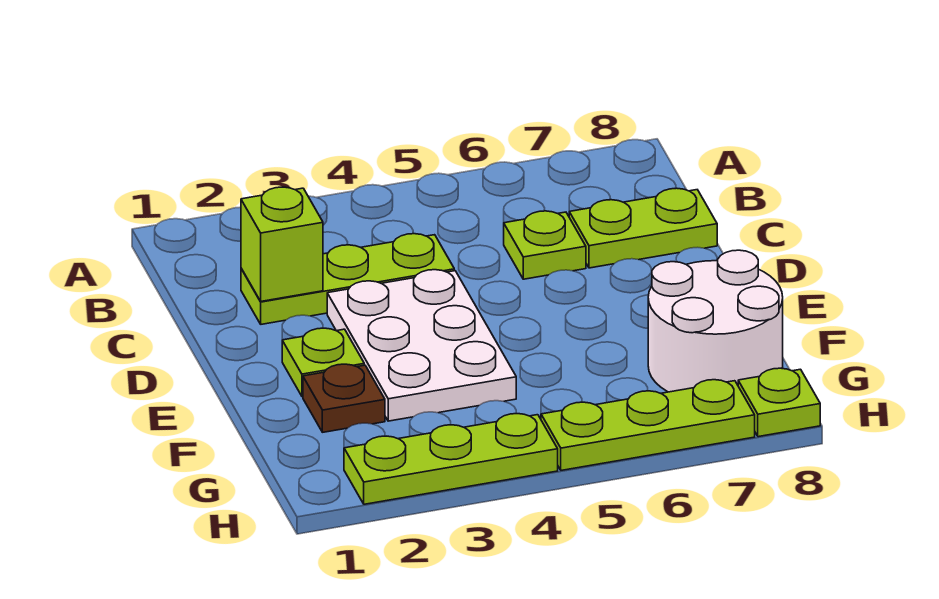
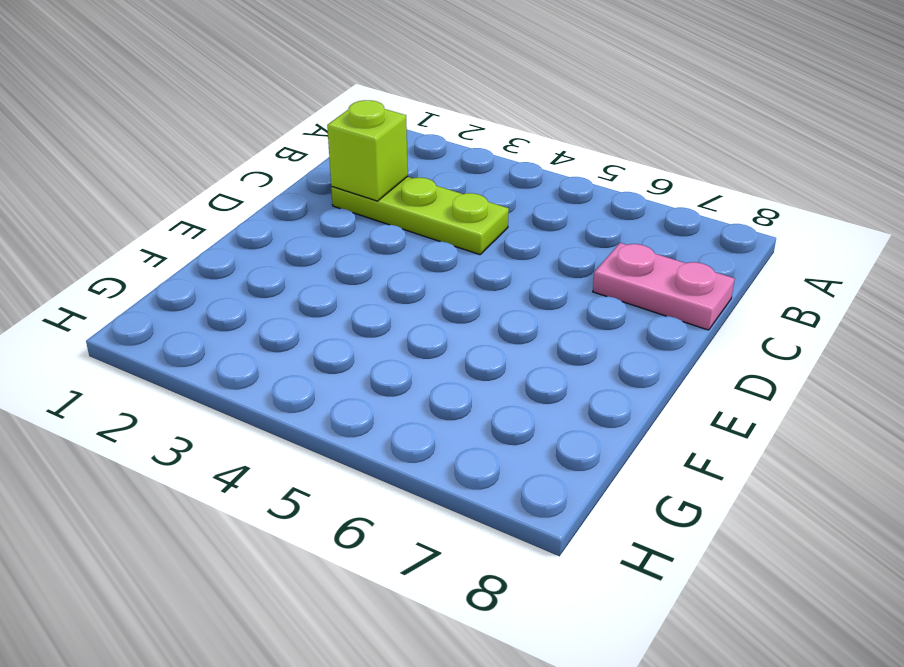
pink plate C7:C8 level 1 -> lime plate C7:C8 level 1
none -> lime plate C6 level 1
none -> white plate D3:F4 level 1

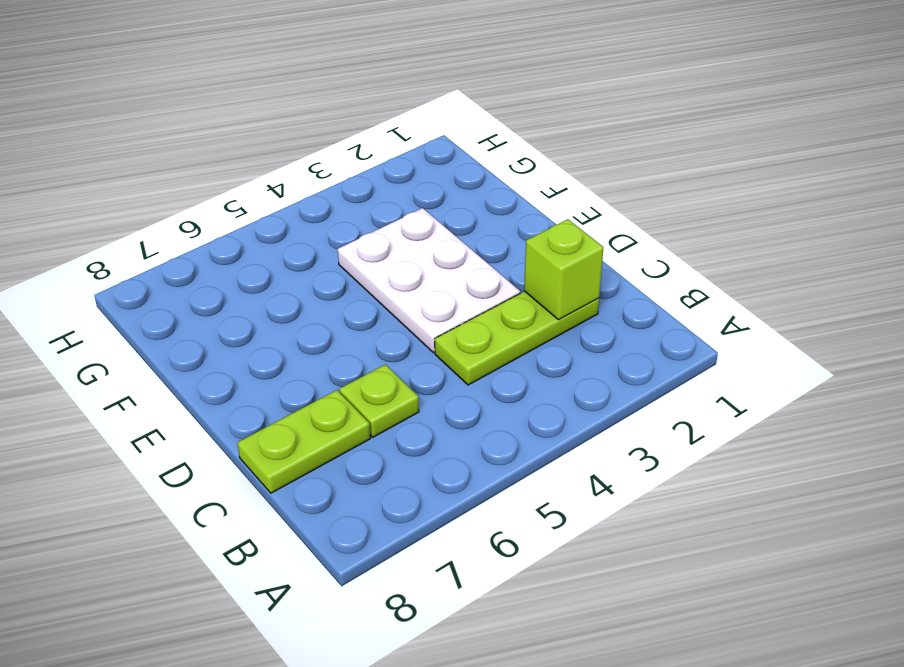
none -> lime plate E2 level 1
none -> brown plate F2 level 1

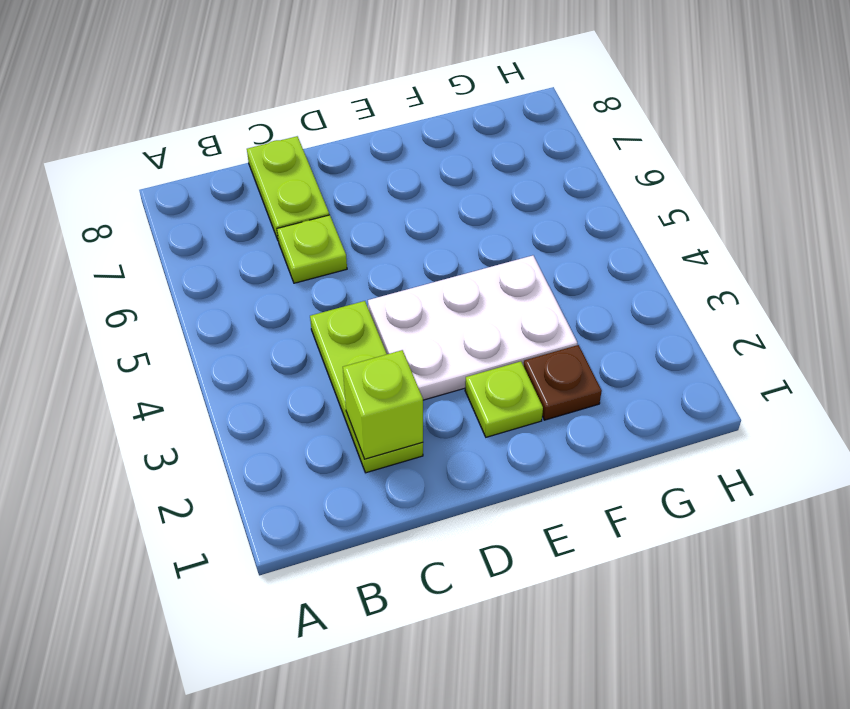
none -> white round brick F7:G8 level 1
none -> lime plate H2:H4 level 1

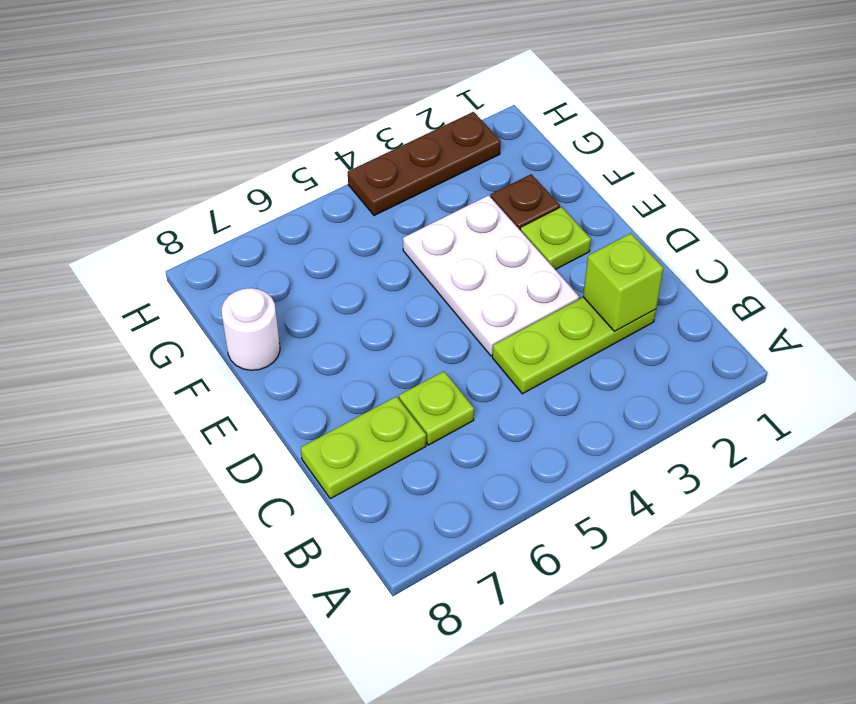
white round brick F8 level 1 -> white round brick F7:G8 level 1
brown plate H2:H4 level 1 -> lime plate H2:H4 level 1
none -> lime plate H5:H7 level 1
none -> lime plate H8 level 1

